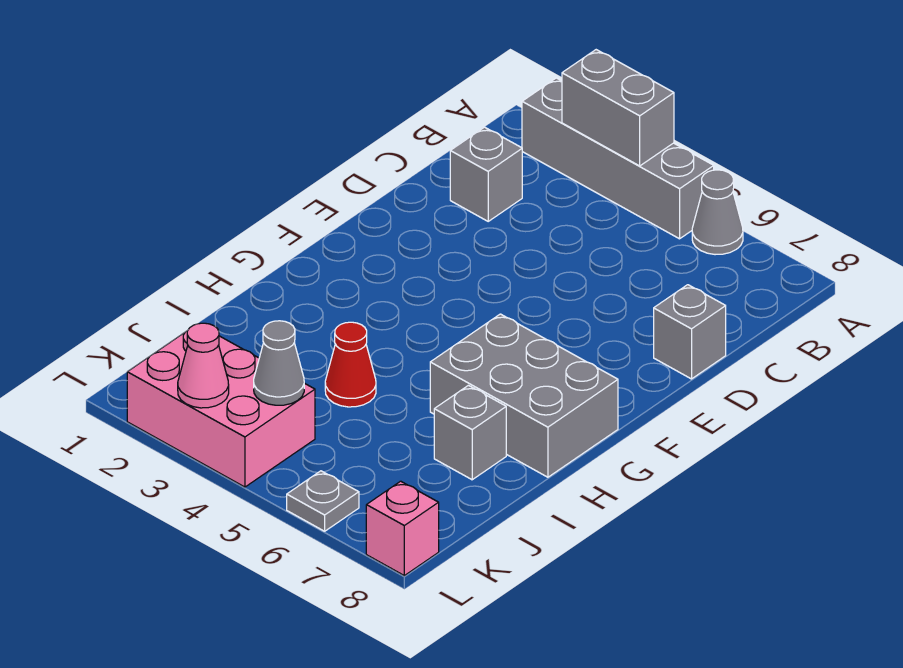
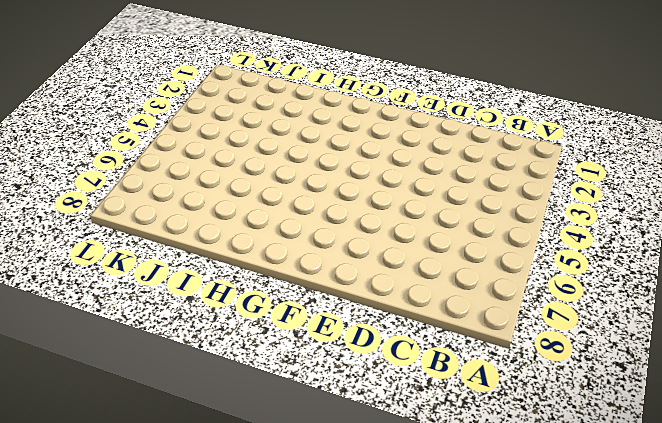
none -> grey brick A2:A5 level 1
none -> grey cone A6 level 1
none -> grey brick C2 level 1

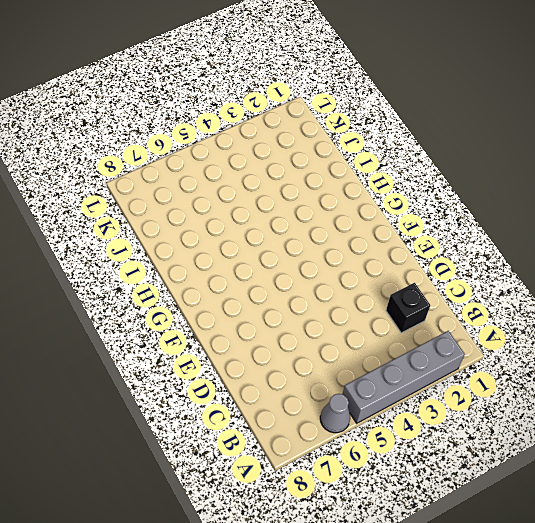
black brick C2 level 1 -> grey brick C2 level 1
none -> grey brick D8 level 1
none -> grey brick G6:H8 level 1
none -> red cone I4 level 1

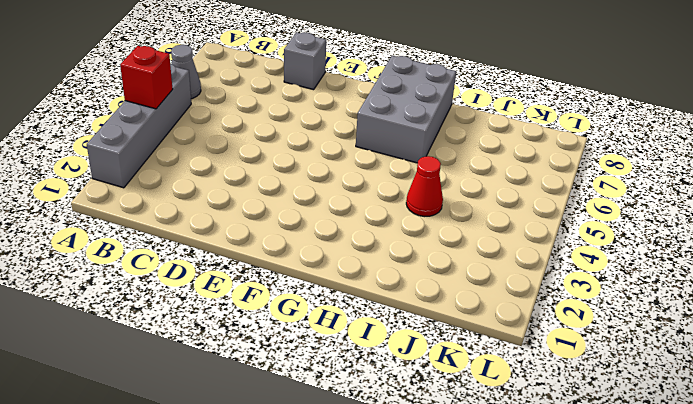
red brick A4 level 2 -> grey brick A3:A4 level 2
none -> grey brick C2 level 1
none -> grey brick I7 level 1
none -> pink brick K2:L4 level 1

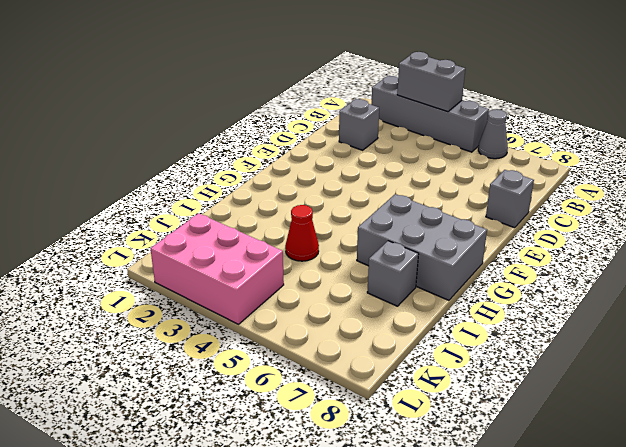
none -> grey plate L6 level 1
none -> pink brick L8 level 1
none -> grey cone K4 level 2

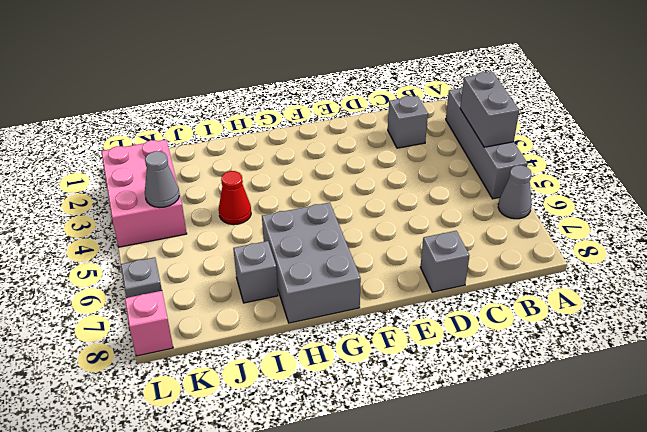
none -> pink cone L3 level 2

